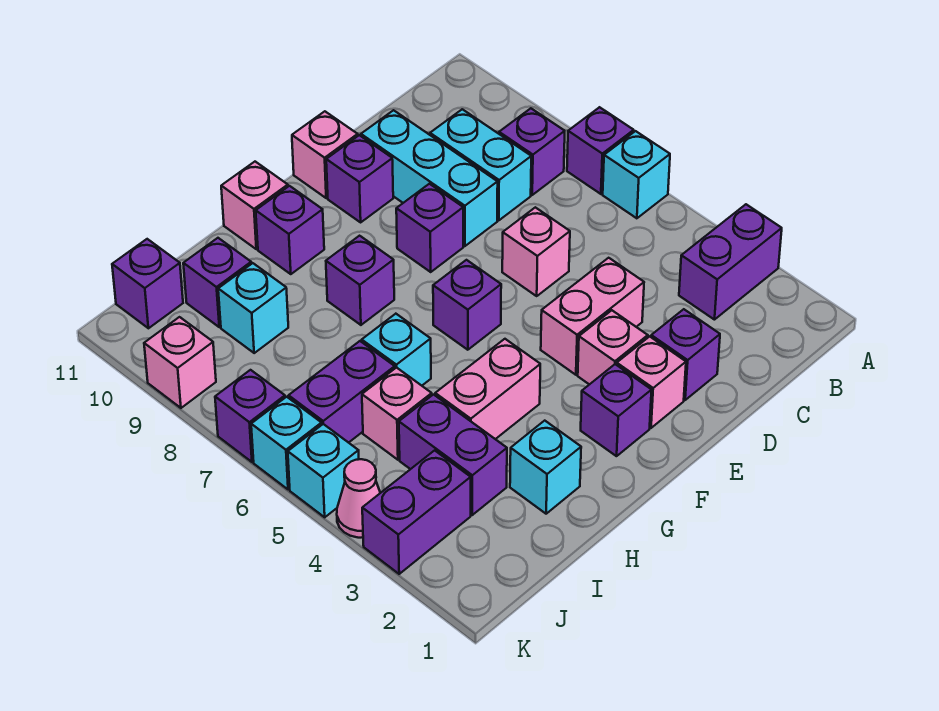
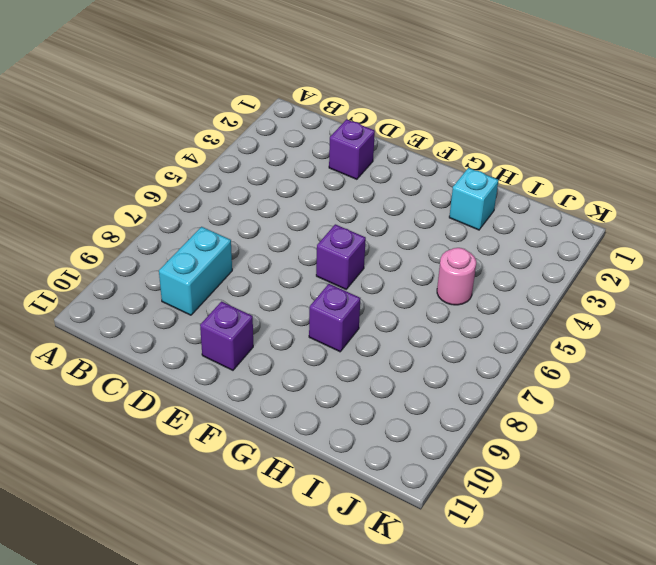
pink round brick I5 level 1 -> pink brick I5 level 1
none -> purple brick A3:B3 level 1
none -> cyan brick A6 level 1
none -> purple brick A7 level 1
none -> purple brick B8 level 1

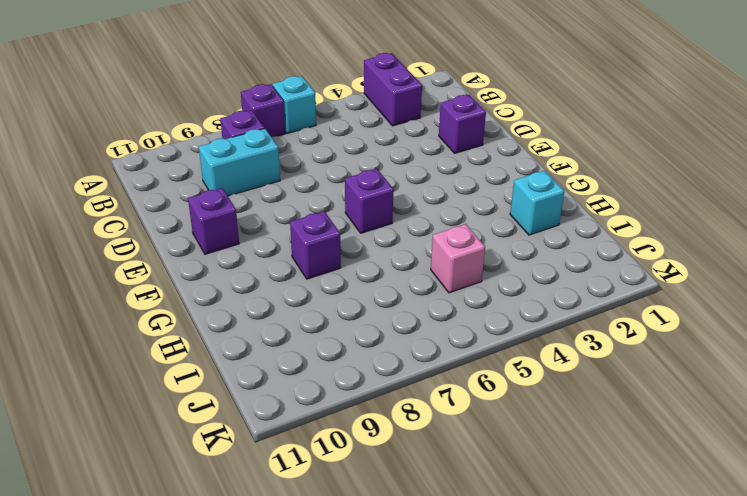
none -> pink brick D4:E4 level 1
none -> pink brick D6 level 1
none -> cyan brick D8:D10 level 1
none -> pink brick E2 level 1

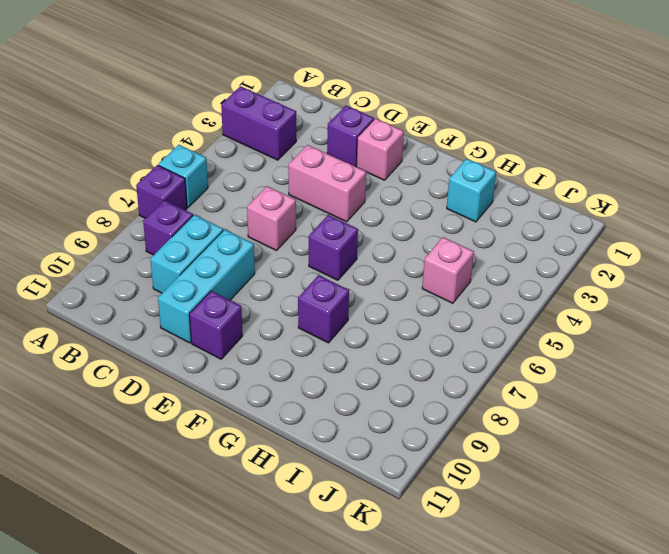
none -> pink brick E3 level 1
none -> purple brick E8 level 1
none -> pink brick E11 level 1
none -> purple brick F2 level 1

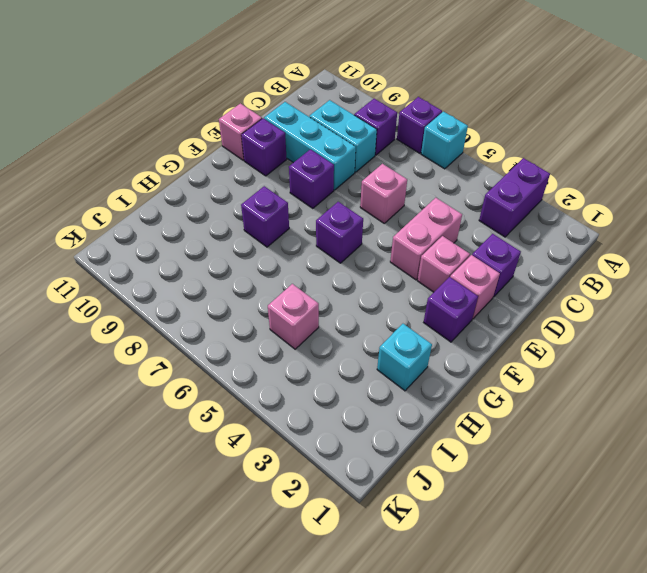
none -> pink brick G4:H4 level 1
none -> purple brick G10 level 1
none -> pink brick G11 level 1
none -> cyan brick H6 level 1

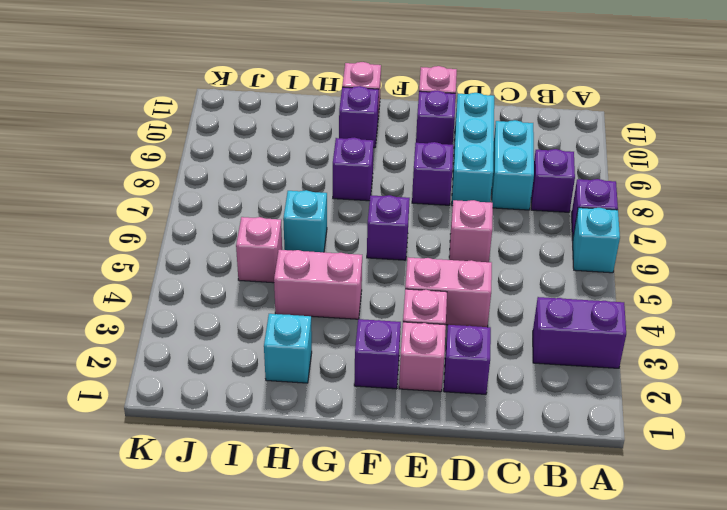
none -> purple brick I3:I4 level 1
none -> purple brick I6:J6 level 1
none -> cyan brick I9 level 1
none -> purple brick I10 level 1

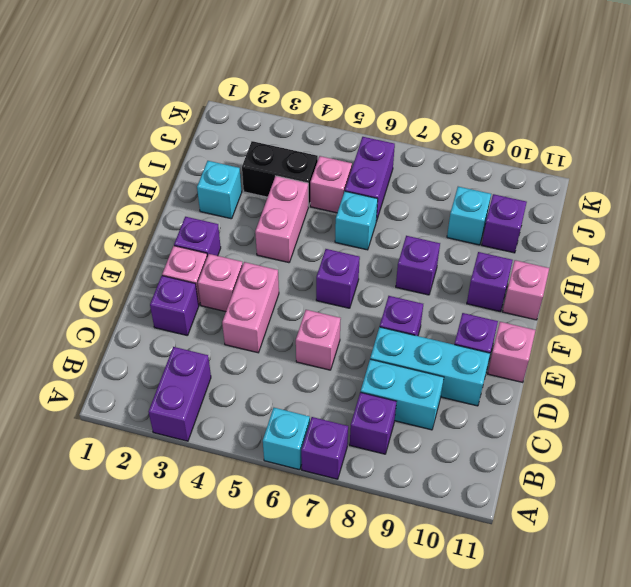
black brick I3:I4 level 1 -> purple brick I3:I4 level 1
none -> purple brick J3:K3 level 1
none -> purple brick J11 level 1
none -> pink cone K4 level 1
none -> cyan brick K5 level 1

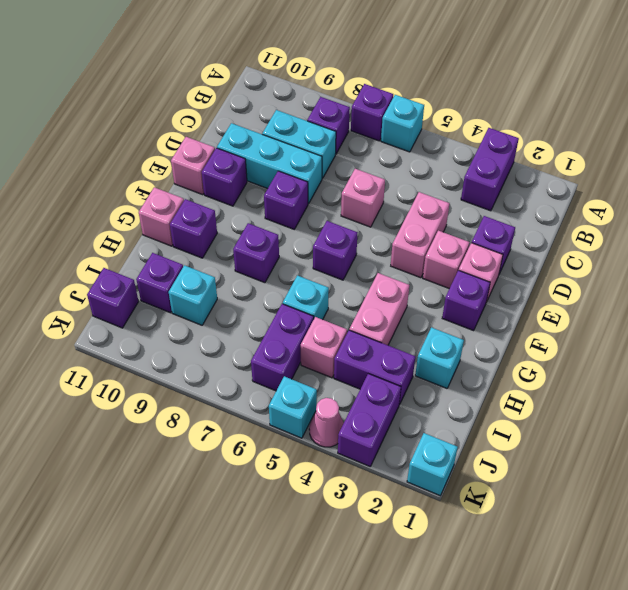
cyan brick K1 level 1 -> cyan brick K6 level 1
none -> purple brick K7 level 1
none -> pink brick K9 level 1

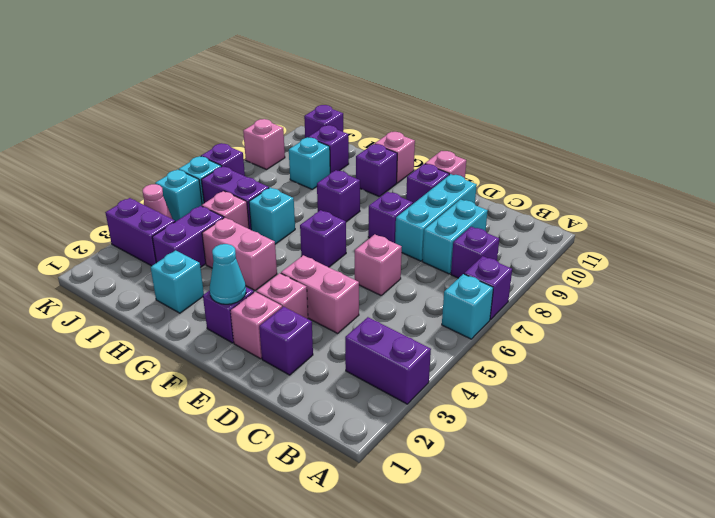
cyan cone F2 level 2 -> none

